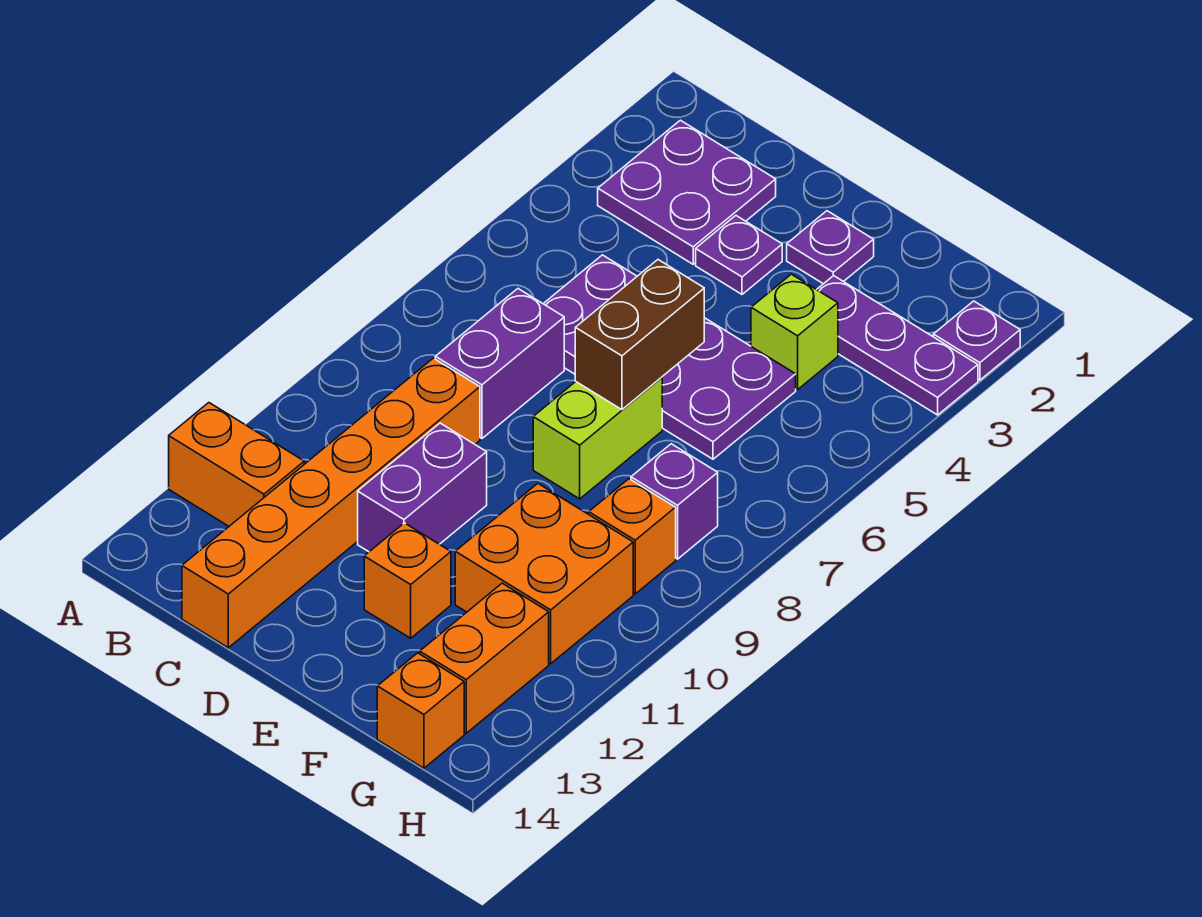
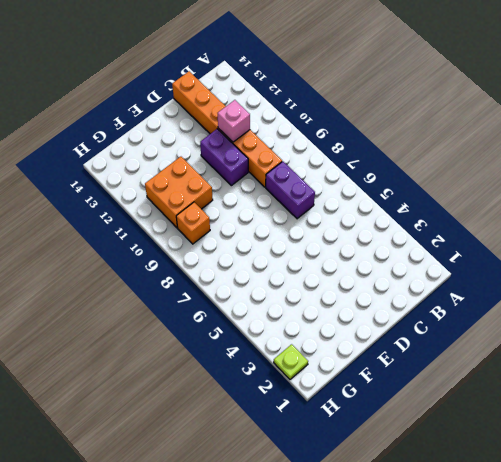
pink brick C11 level 2 -> none
lime plate H2 level 1 -> purple plate H2 level 1
none -> orange brick A12:B12 level 1
none -> purple plate B2:C3 level 1
none -> purple plate C5:F6 level 1

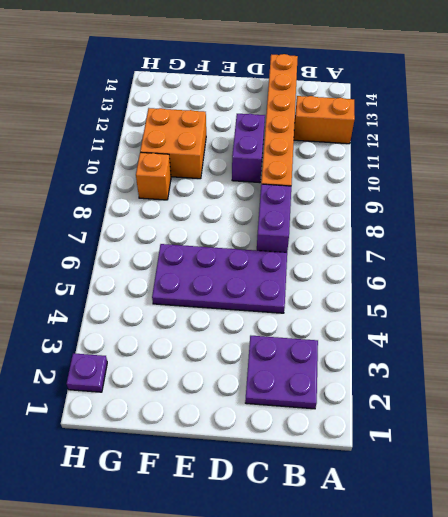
none -> purple plate D3 level 1
none -> purple plate E2 level 1
none -> lime brick E7:E8 level 1

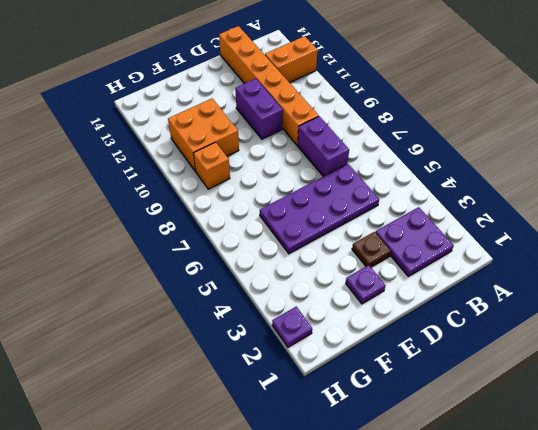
brown plate D3 level 1 -> purple plate D3 level 1
none -> lime brick E7:E8 level 1
none -> orange brick E12 level 1
none -> purple plate F3:H3 level 1

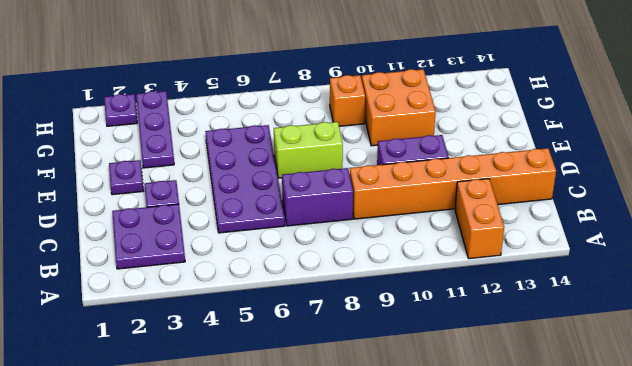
none -> orange brick E12 level 1
none -> lime brick F4 level 1
none -> purple brick G8 level 1

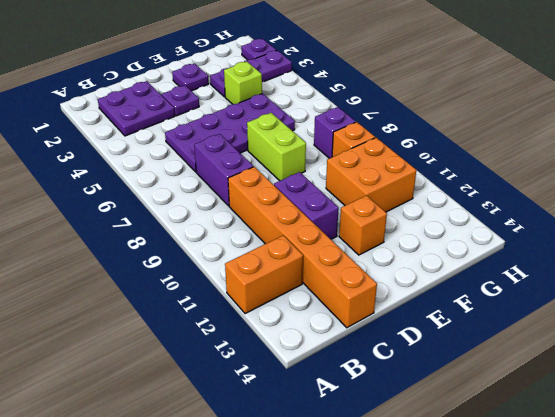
none -> orange brick G12:G13 level 1
none -> orange brick G14 level 1
none -> brown brick E6:E7 level 2

